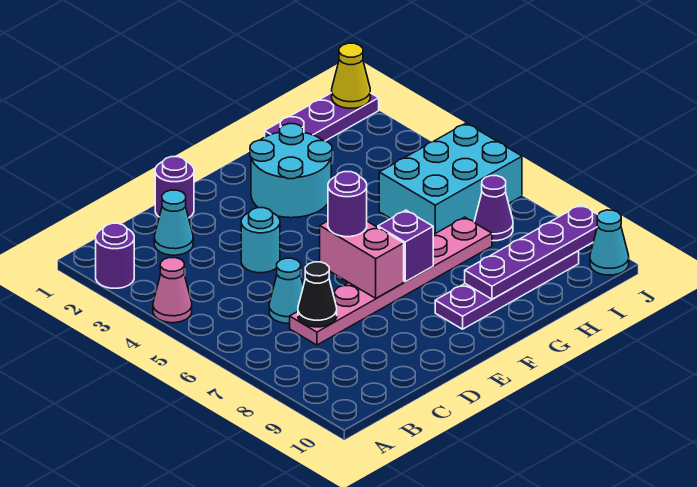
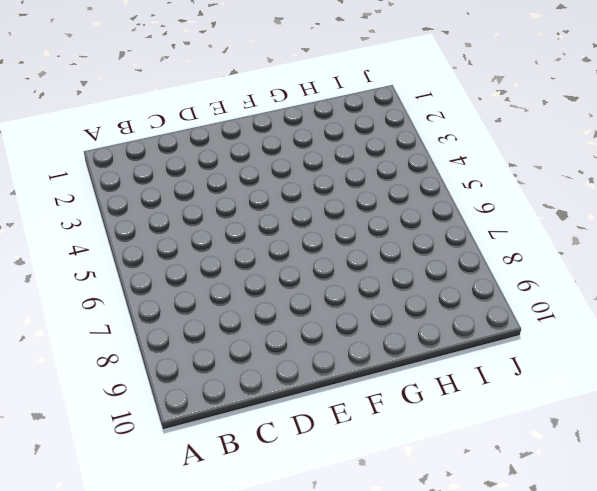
none -> purple round brick A2 level 1
none -> pink cone A4 level 1
none -> cyan cone C2 level 1

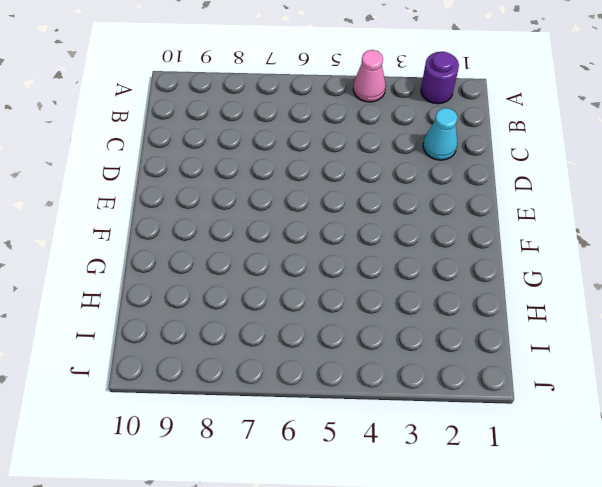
none -> cyan cone C6 level 1
none -> pink plate C7:H7 level 1
none -> purple round brick D1 level 1

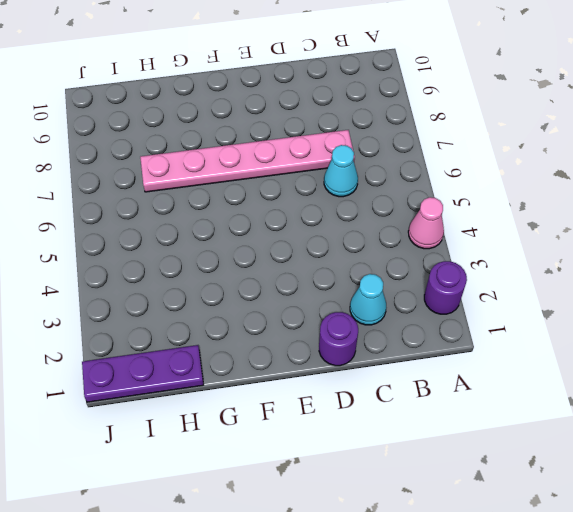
none -> cyan round brick D4 level 1
none -> cyan round brick F2:G3 level 1
none -> purple plate F9:I9 level 1

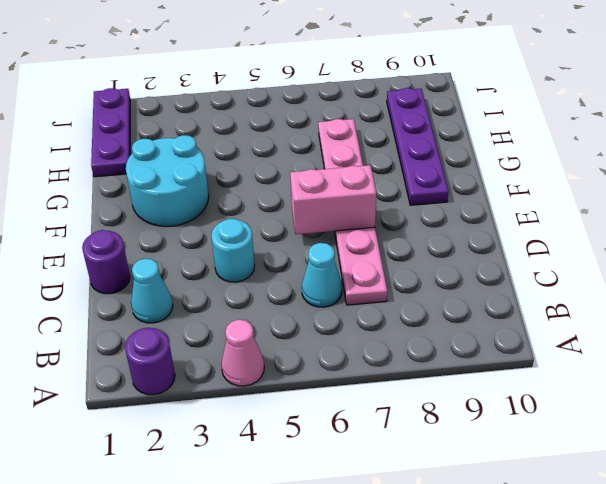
none -> cyan brick H5:J6 level 1
none -> purple cone I7 level 1
none -> cyan cone J10 level 1

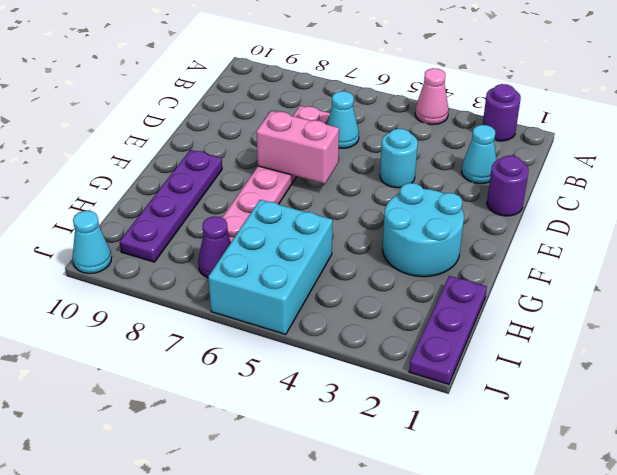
none -> black cone C7 level 2
none -> purple brick F7 level 2
none -> purple plate G9:J9 level 2

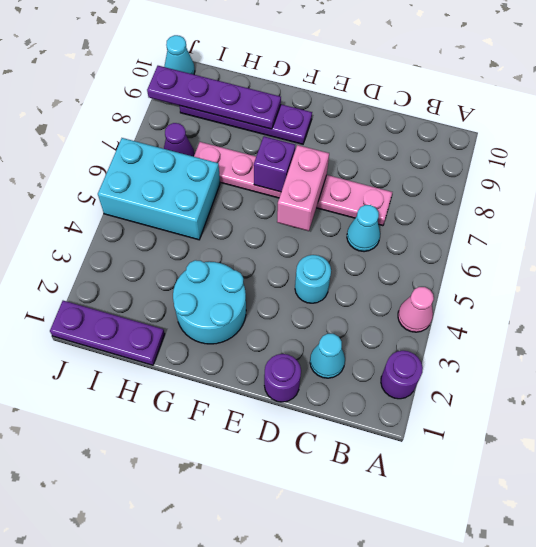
none -> black cone C7 level 2
none -> yellow cone J1 level 2
none -> purple round brick E6 level 3

